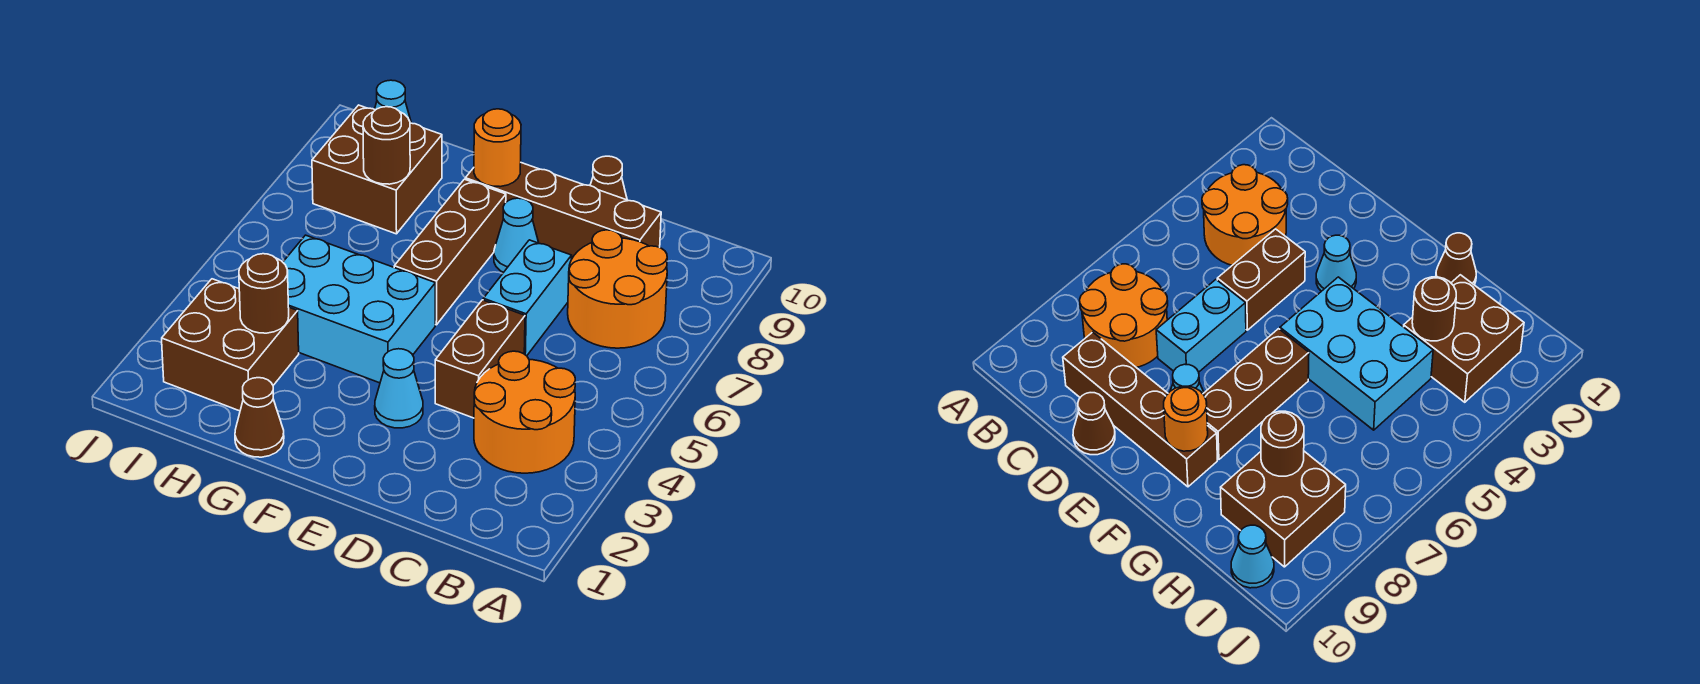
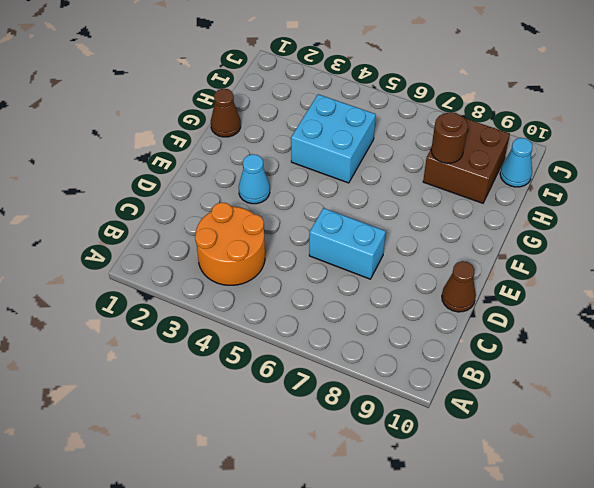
cyan brick G4:H5 level 1 -> cyan brick F4:H5 level 1
none -> orange round brick B7:C8 level 1
none -> brown brick C9:F9 level 1
none -> brown brick D4:D5 level 1

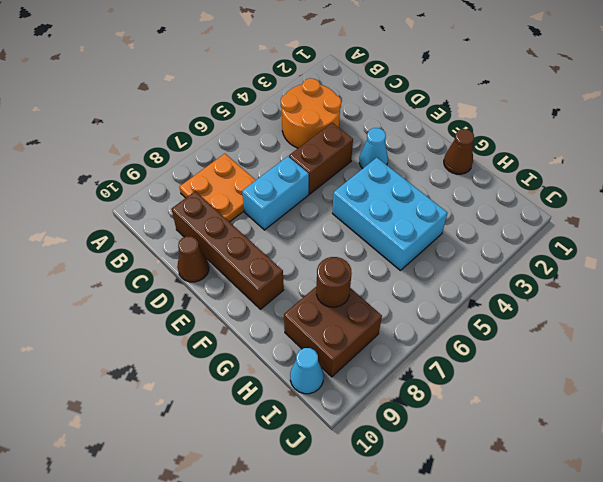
orange plate B7:C8 level 1 -> orange round brick B7:C8 level 1
none -> cyan cone E8 level 1
none -> brown brick F6:F8 level 1
none -> brown brick H2:I3 level 1

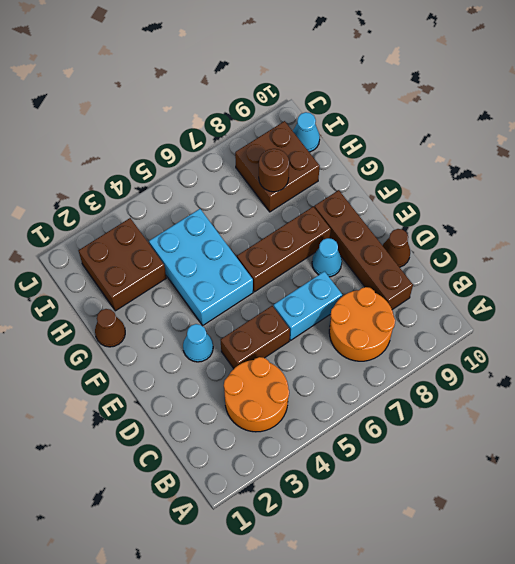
none -> orange round brick F9 level 2
none -> brown round brick H3 level 2

